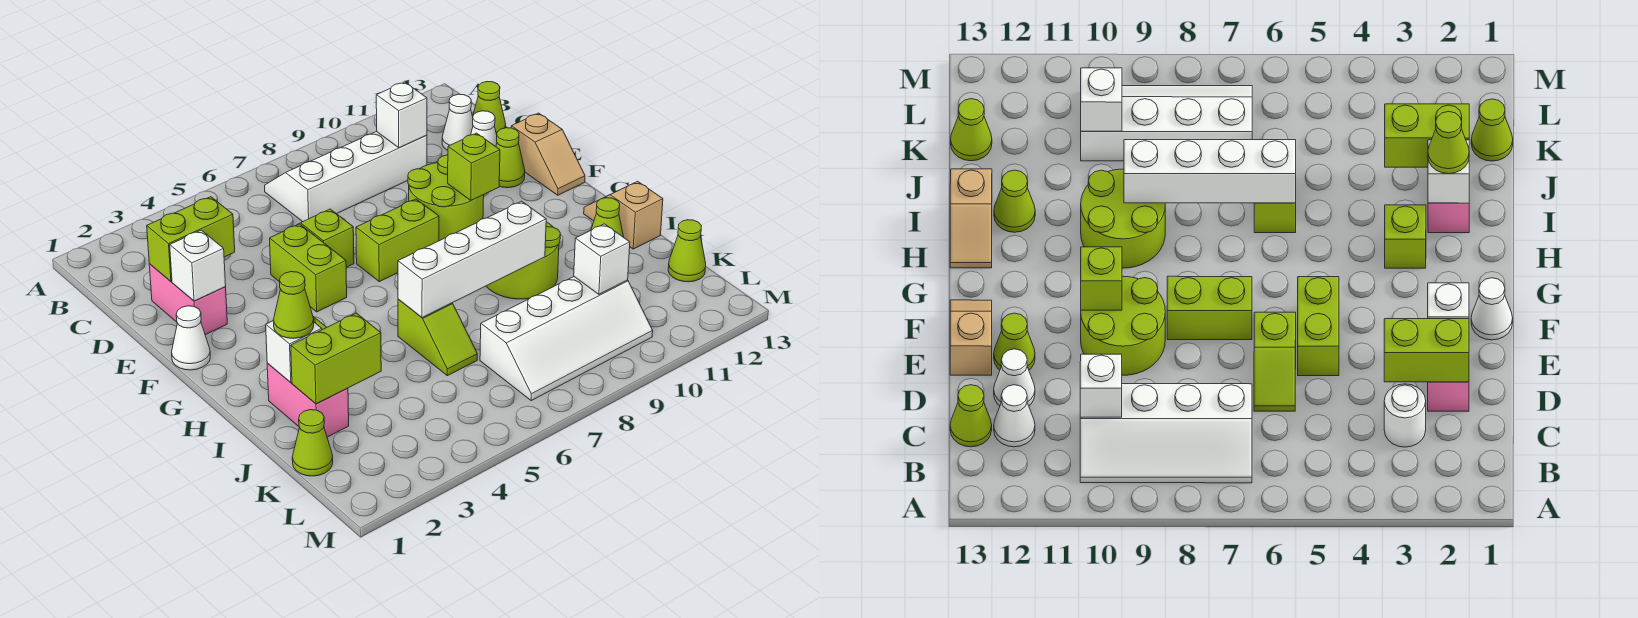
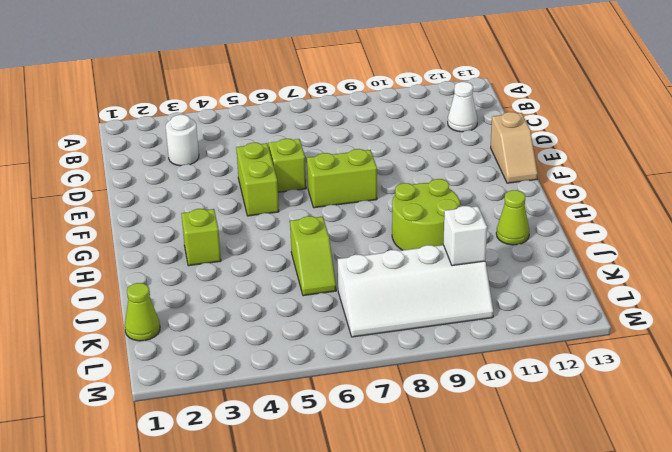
none -> white slope B7:C10 level 1 top C
none -> lime cone C13 level 1
none -> pink brick D2:E2 level 1
none -> white cone D12 level 1

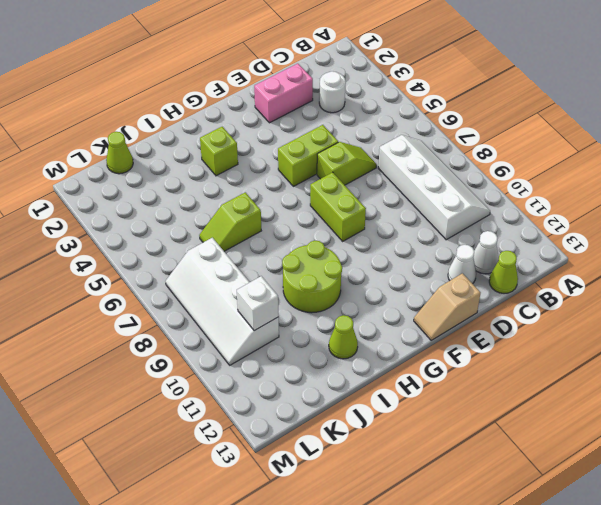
none -> lime round brick E9:F10 level 1
none -> lime cone E12 level 1
none -> white cone F1 level 1
none -> tan slope H13:I13 level 1 top I

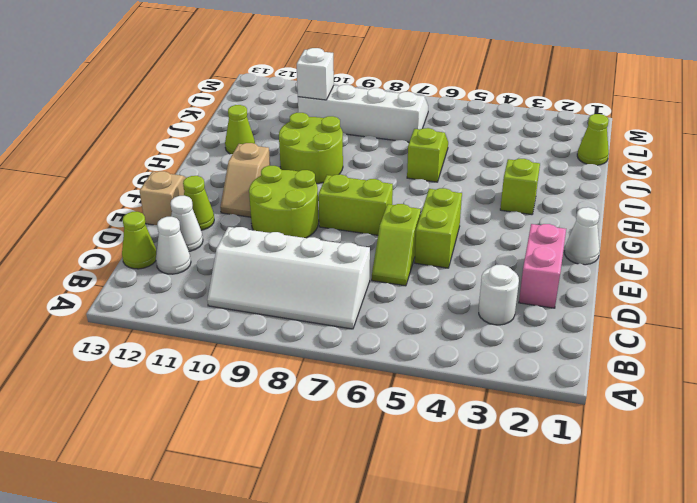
tan slope F11:G11 level 1 top G -> tan slope H13:I13 level 1 top I
none -> pink brick I2:J2 level 1
none -> lime cone K13 level 1
none -> white brick C10 level 2
none -> lime brick D2:D3 level 2

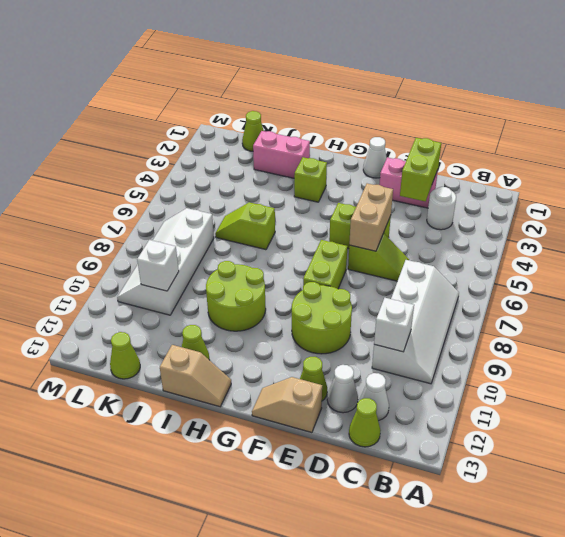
tan brick E5:E6 level 2 -> none
none -> white brick E2 level 2
none -> lime brick F10 level 2
none -> white brick I2 level 2
none -> white brick I6:I9 level 2

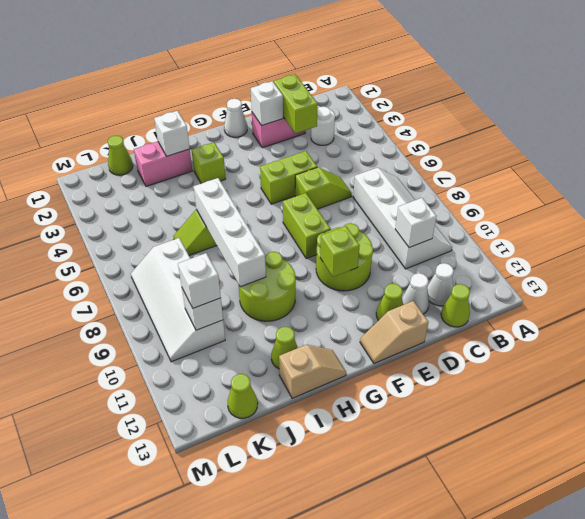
white brick K10 level 3 -> none
none -> lime brick J2:J3 level 2
none -> lime cone I2 level 3

